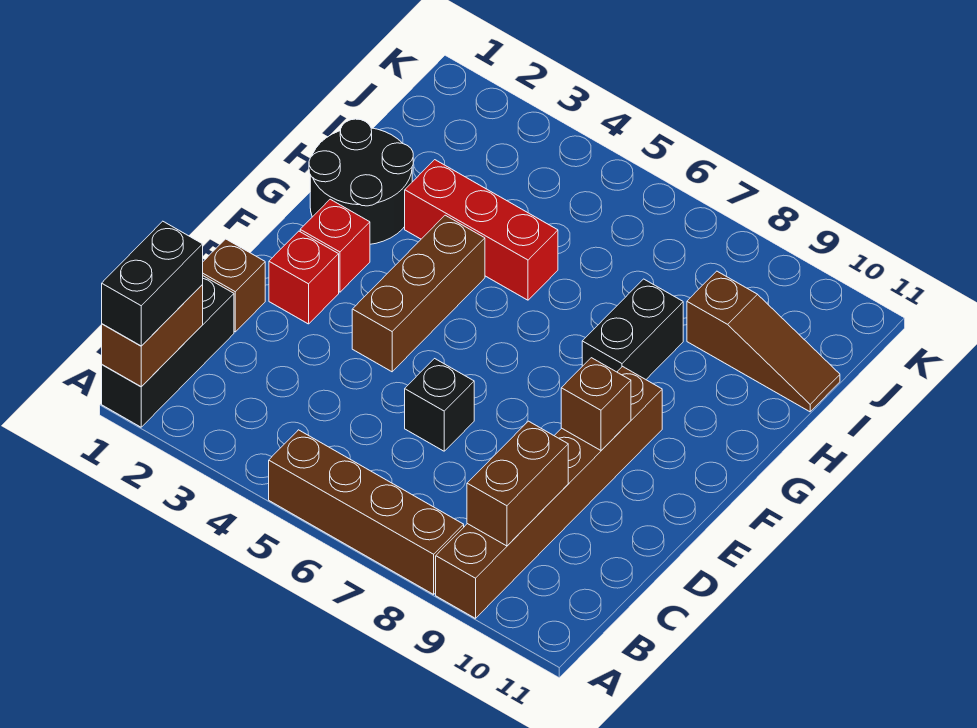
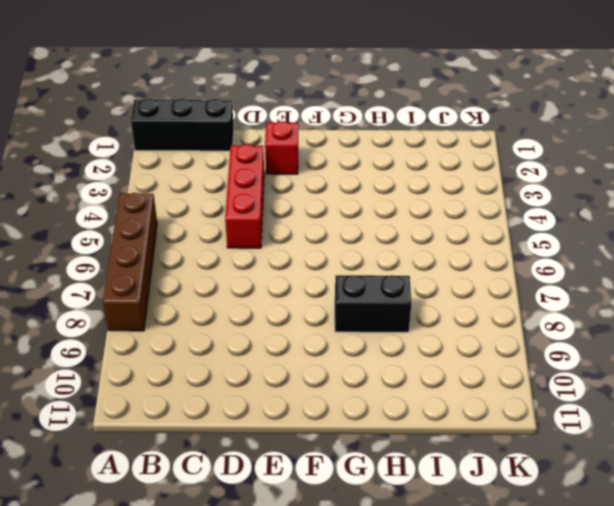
red brick D3:D5 level 1 -> red brick H3:H5 level 1
none -> brown brick A9:F9 level 1
none -> brown brick D1 level 1
none -> black brick D6 level 1

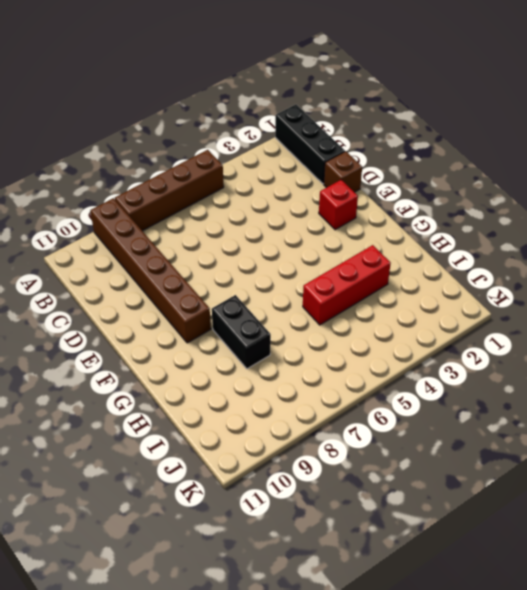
none -> black brick D6 level 1
none -> brown brick E4:G4 level 1
none -> red brick F2 level 1

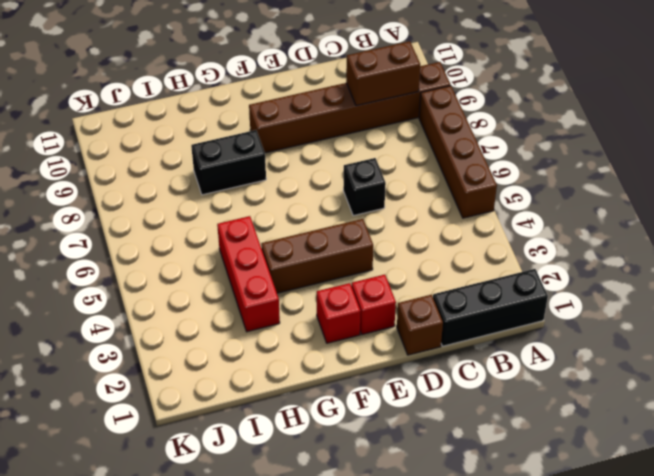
none -> black round brick G1:H2 level 1
none -> brown slope I9:I11 level 1 top 9
none -> brown brick A1:B1 level 2

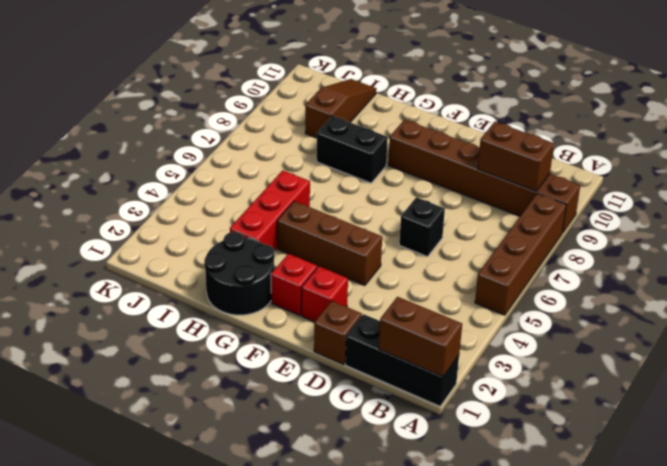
none -> brown brick E9 level 2
none -> black brick A1:B1 level 3

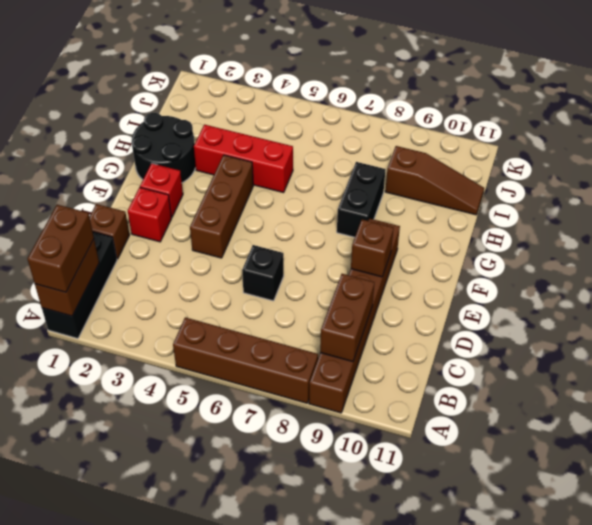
brown brick A1:B1 level 3 -> black brick A1:B1 level 3

